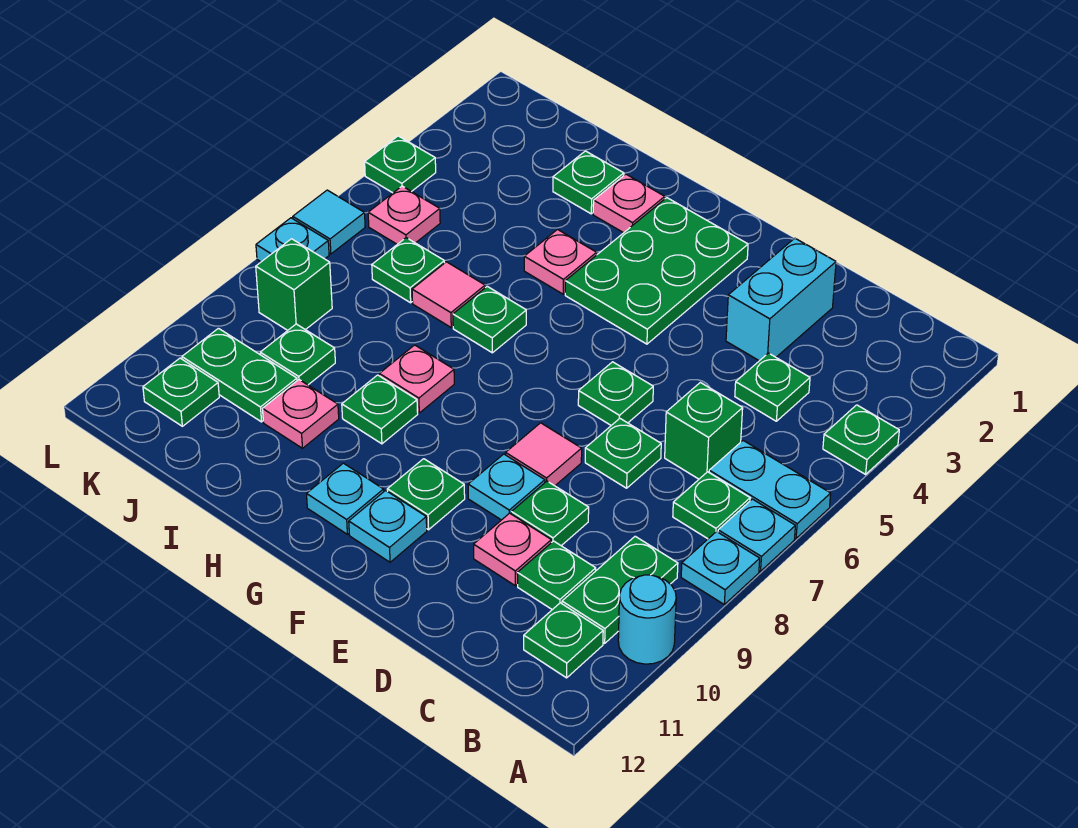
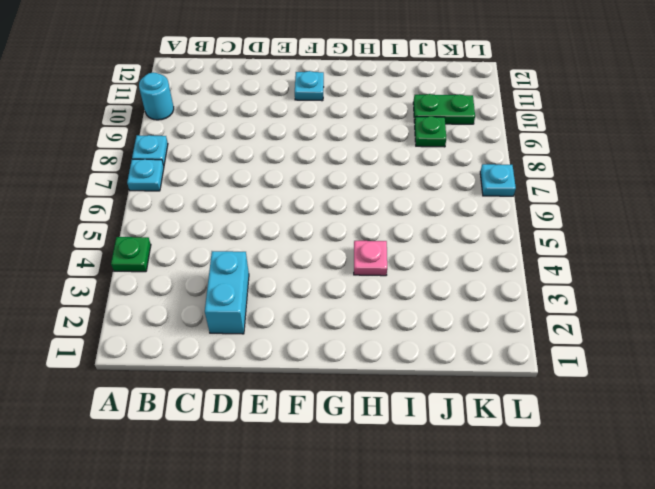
none -> cyan plate A6:B6 level 1
none -> green plate B7 level 1
none -> green plate B9:B10 level 1
none -> green plate B11 level 1

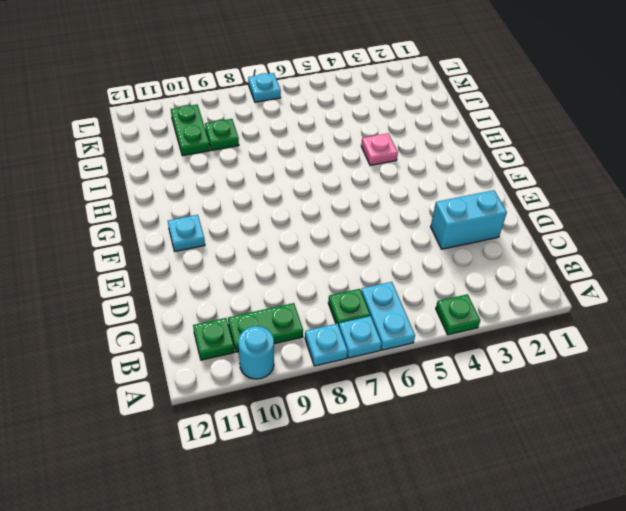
none -> green plate C4 level 1
none -> green brick C6 level 1
none -> green plate C10 level 1
none -> green plate D7 level 1

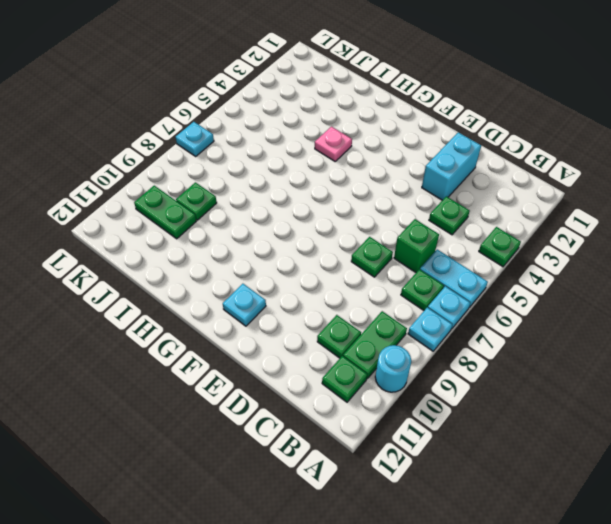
none -> green plate D9 level 1
none -> pink plate D10 level 1
none -> green plate E6 level 1
none -> pink tile E8 level 1

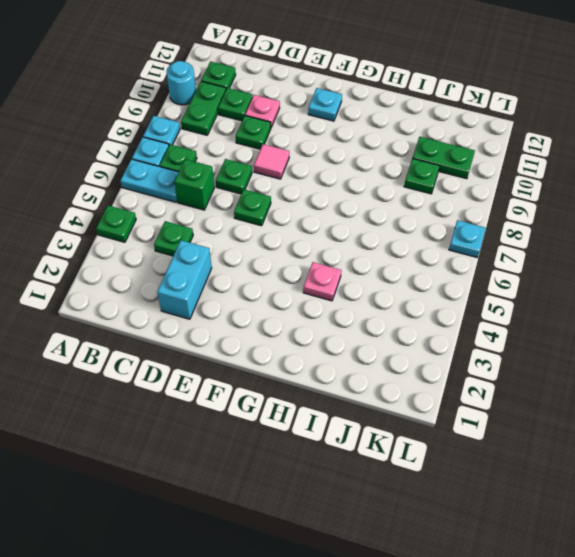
none -> cyan plate E9 level 1
none -> green plate F2:G4 level 1
none -> green plate F10 level 1
none -> cyan plate G11 level 1

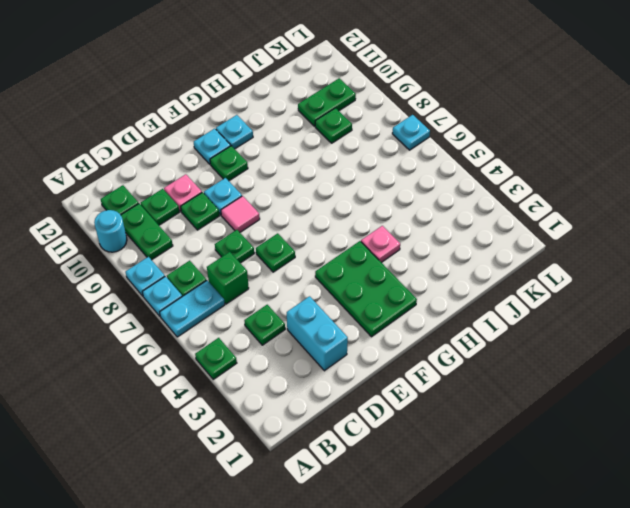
none -> pink plate H2 level 1
none -> green plate H6 level 1
none -> pink plate H8 level 1
none -> green plate H9 level 1

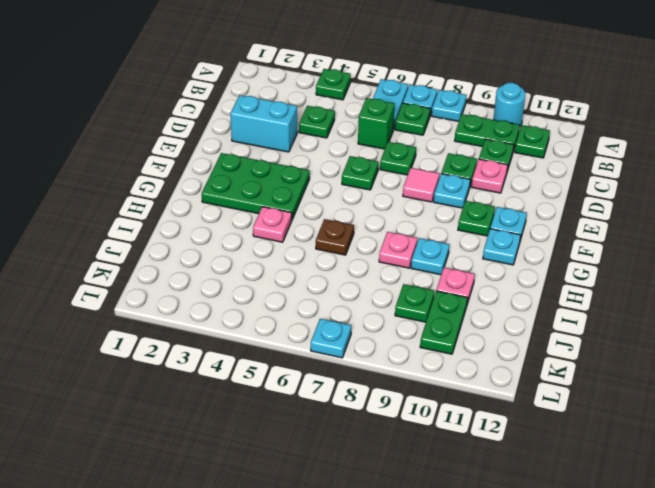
brown plate H6 level 1 -> green plate H6 level 1
cyan plate H9 level 1 -> green plate H9 level 1
none -> pink plate H2 level 1
none -> green plate I2 level 1
none -> pink tile I6 level 1
none -> green plate J6 level 1

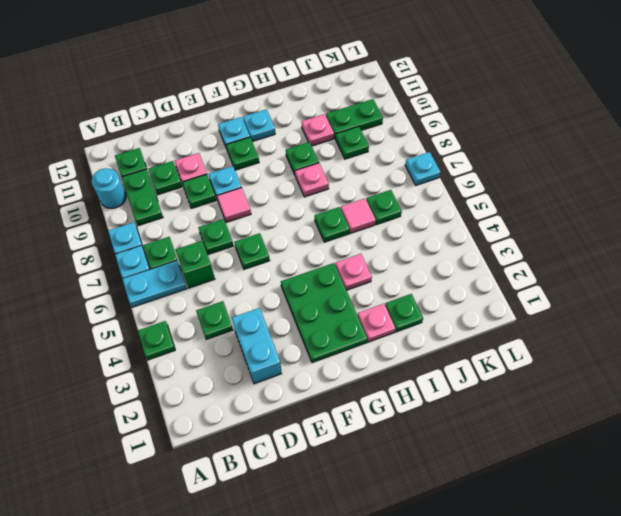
none -> pink plate K5 level 1
none -> green brick K8 level 1
none -> green plate K11 level 1
none -> green plate L4 level 1

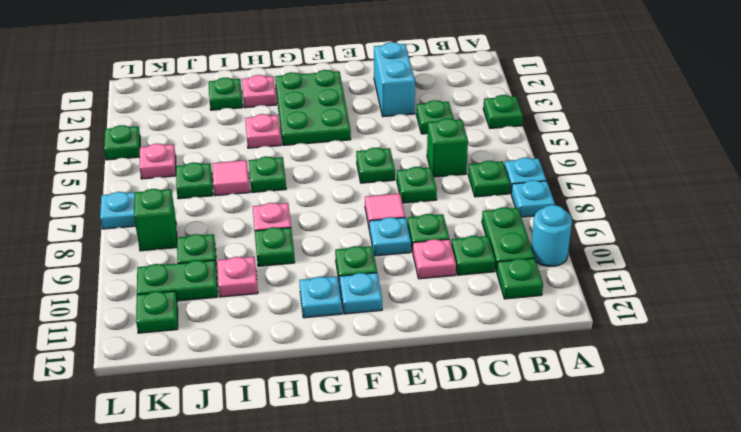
none -> cyan plate A6:B6 level 1
none -> cyan tile L6 level 1

